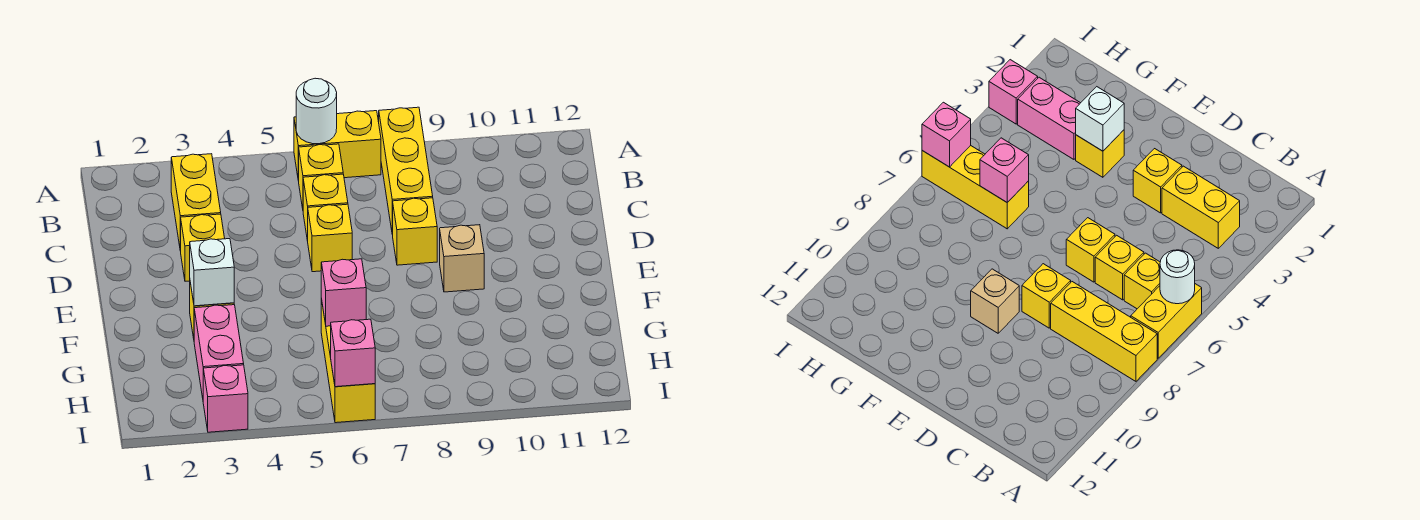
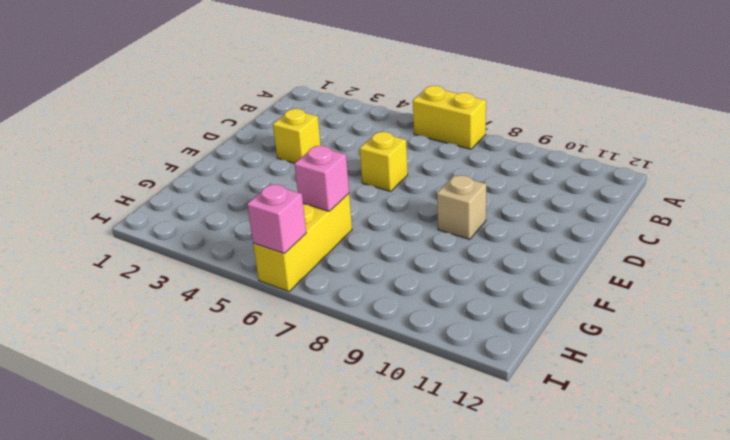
none -> yellow brick A8:C8 level 1
none -> yellow brick B3:C3 level 1
none -> yellow brick B6 level 1

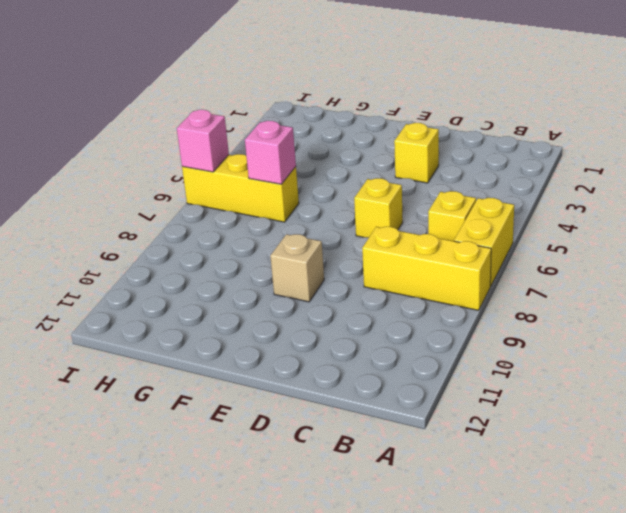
none -> yellow brick B3:C3 level 1
none -> yellow brick C6 level 1
none -> yellow brick D8 level 1

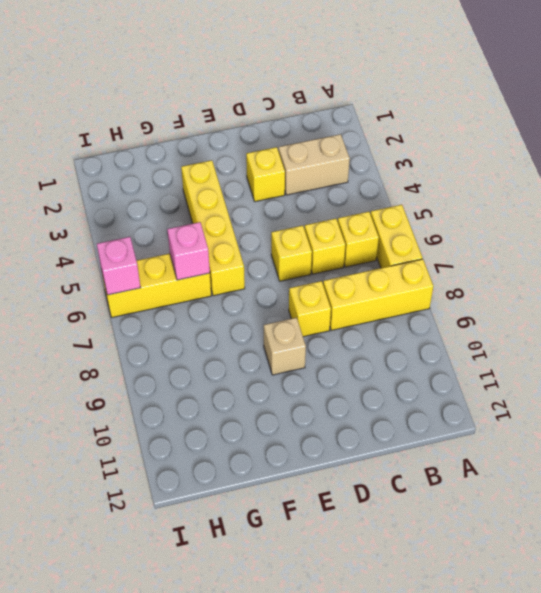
tan brick B3:C3 level 1 -> yellow brick B3:C3 level 1
yellow brick F3:F6 level 1 -> yellow brick F3 level 1
none -> pink brick G3:H3 level 1
none -> pink brick I3 level 1
none -> white round brick A6 level 2

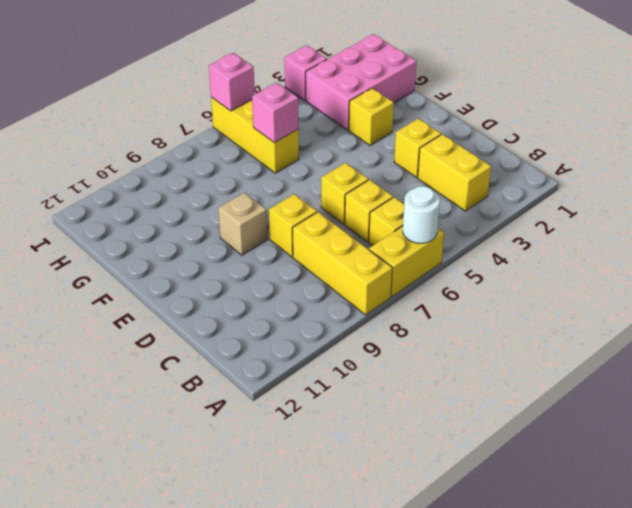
pink brick G1:H3 level 1 -> pink brick G3:H3 level 1
none -> white brick F3 level 2

